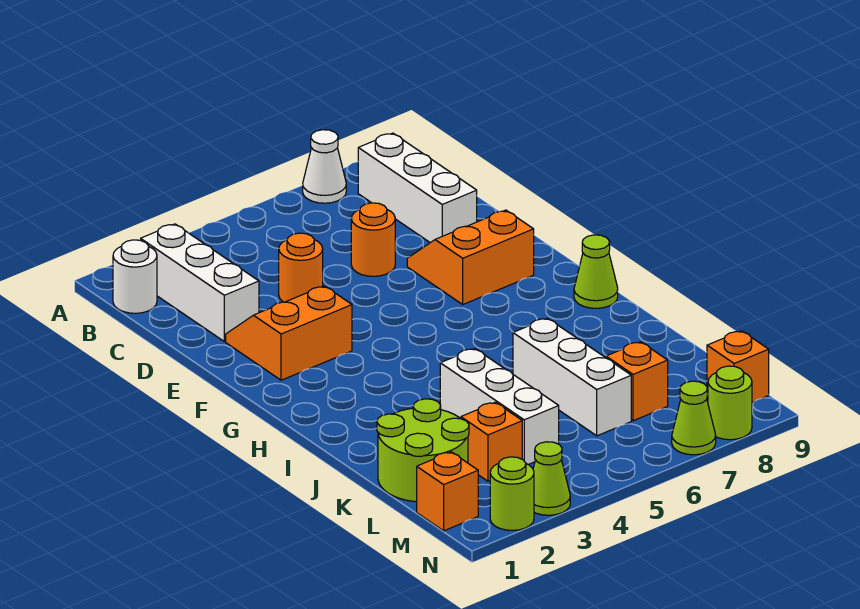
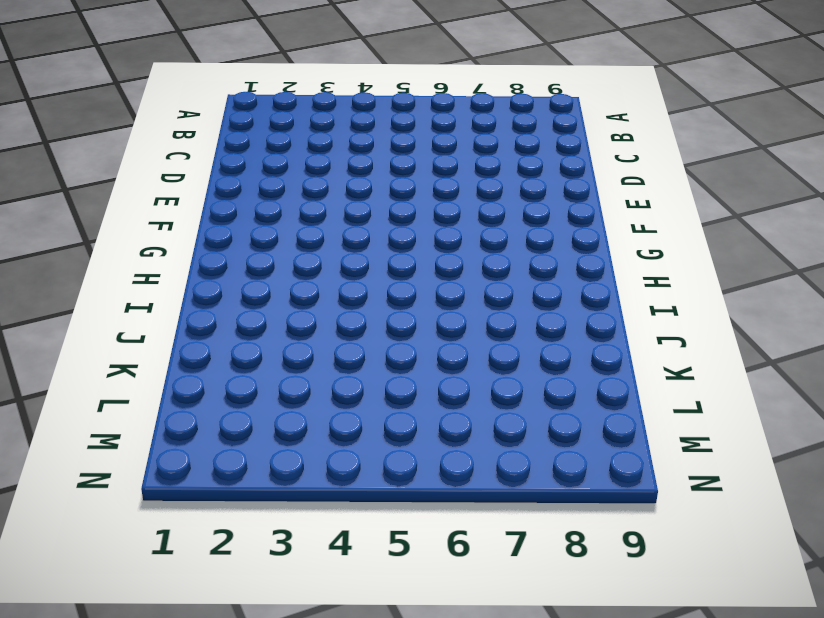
none -> white cone A7 level 1
none -> white round brick B1 level 1
none -> white brick B2:D2 level 1

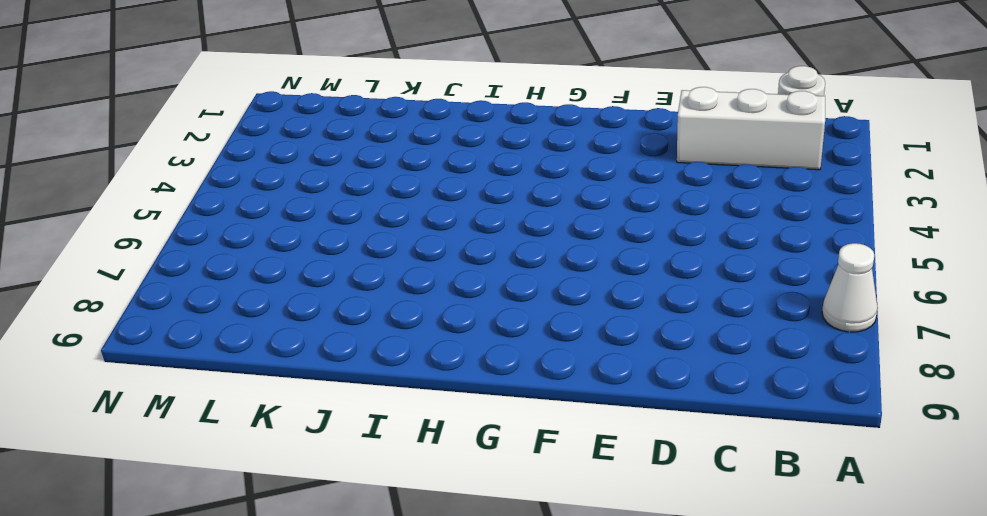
none -> white brick B8:D8 level 1
none -> orange round brick D4 level 1
none -> orange round brick D6 level 1

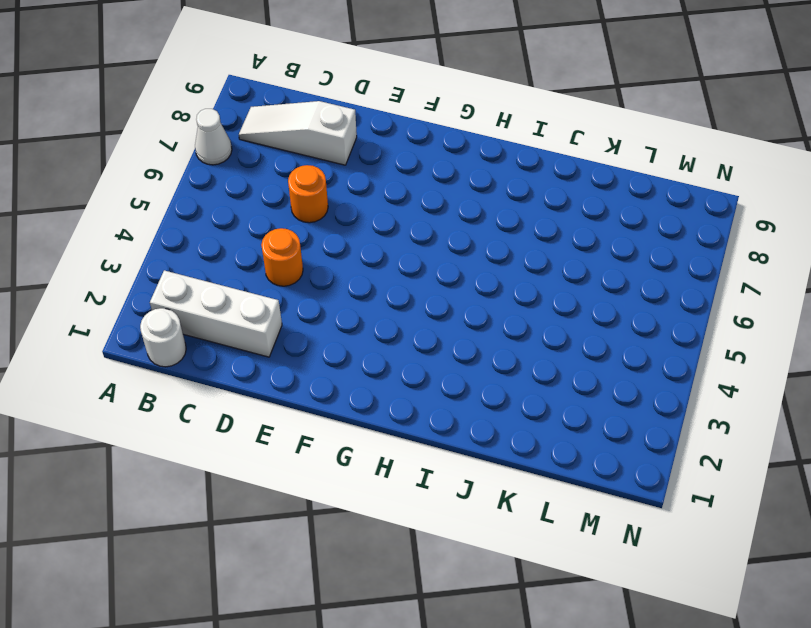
white slope B8:D8 level 1 top D -> white brick B8:D8 level 1
none -> orange slope E2:F3 level 1 top F
none -> orange slope E7:F8 level 1 top F
none -> lime cone H9 level 1

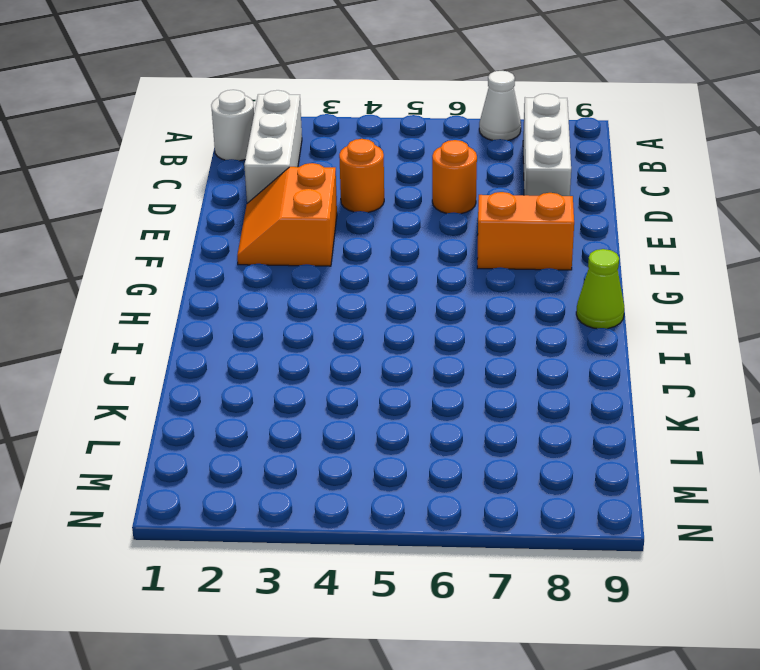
orange slope E2:F3 level 1 top 3 -> orange slope E2:F3 level 1 top F
none -> white brick J4:L4 level 1
none -> white brick J6:L6 level 1
none -> lime round brick K1:L2 level 1

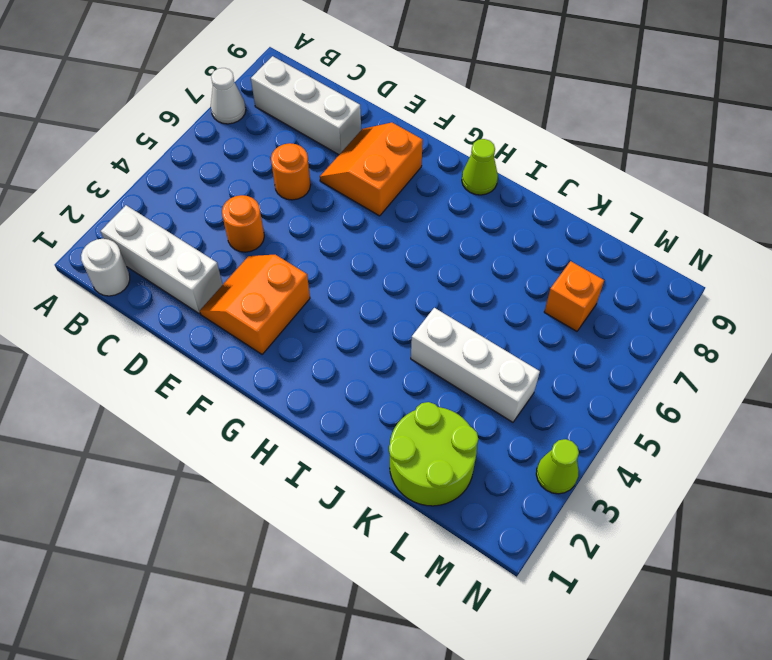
none -> white brick J6:L6 level 1
none -> orange brick L3 level 1
none -> orange brick M1 level 1

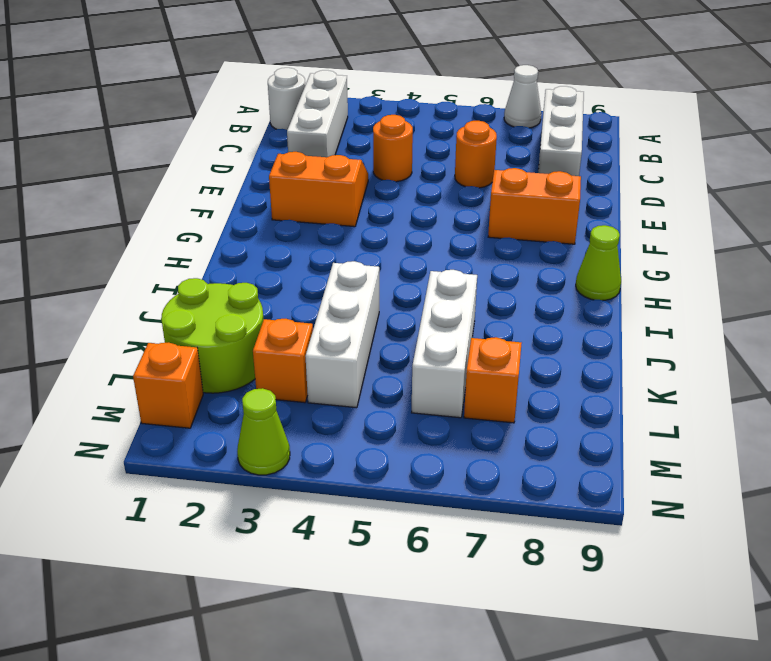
none -> orange brick M9 level 1
none -> lime round brick N2 level 1
none -> lime cone N7 level 1

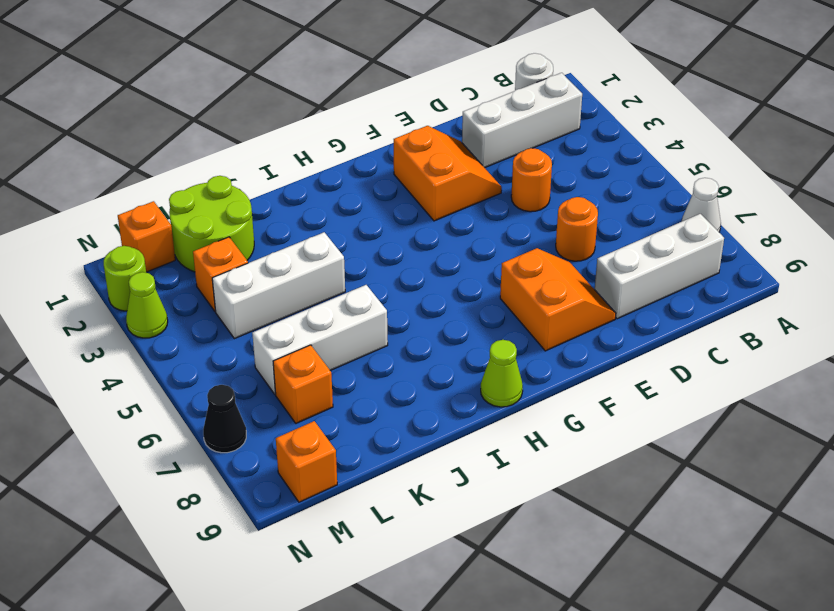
black cone N7 level 1 -> lime cone N7 level 1
none -> lime round brick N8 level 1

